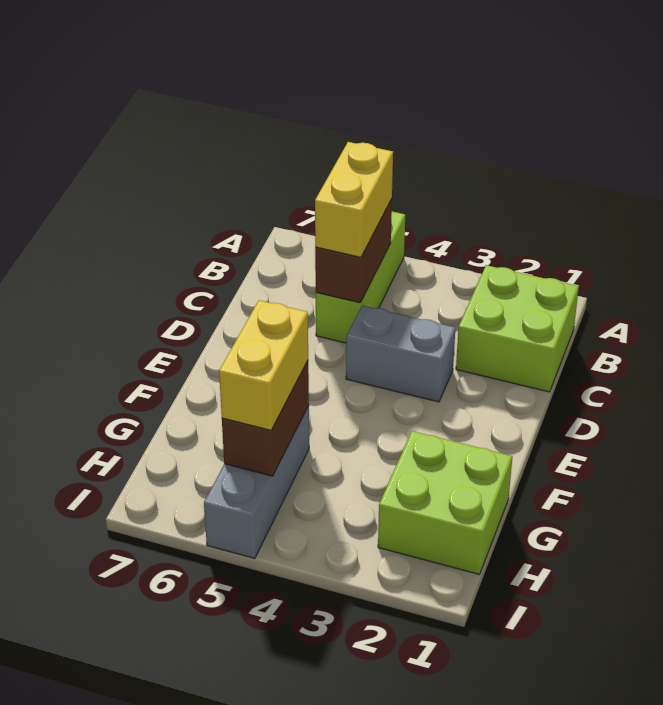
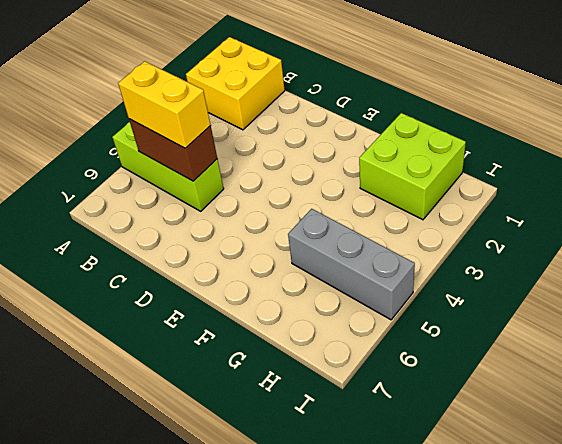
yellow brick A1:B2 level 1 -> lime brick B1:C2 level 1
none -> grey brick D3:D4 level 1
none -> brown brick G5:H5 level 2

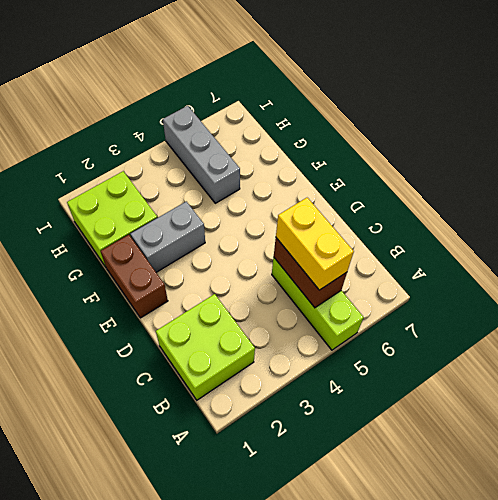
brown brick E1:F1 level 1 -> brown brick G5:H5 level 2
grey brick F2:F3 level 1 -> grey brick D3:D4 level 1
none -> yellow brick G5:H5 level 3

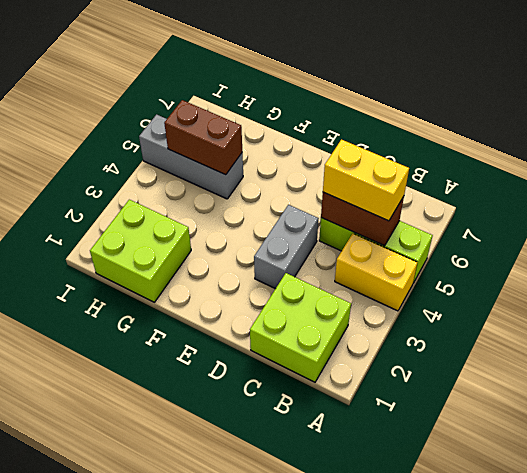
yellow brick A4:B4 level 1 -> yellow brick G5:H5 level 3

